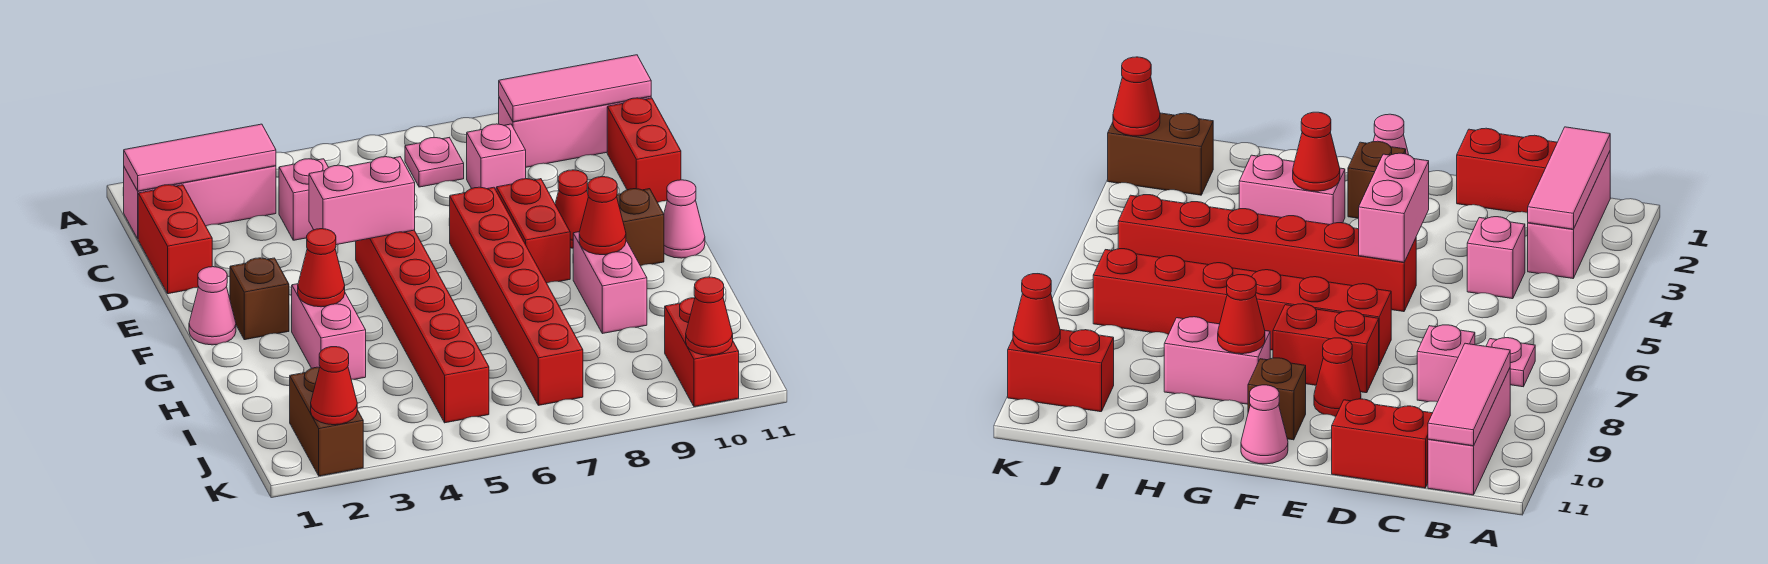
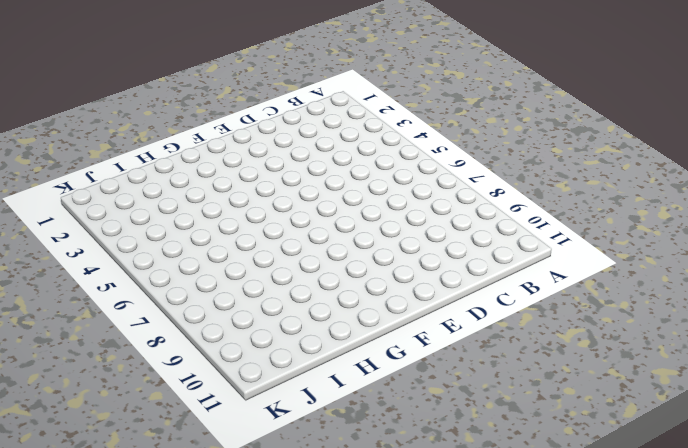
none -> pink brick B1:B3 level 1
none -> pink plate B7 level 1
none -> pink brick B9:B11 level 1

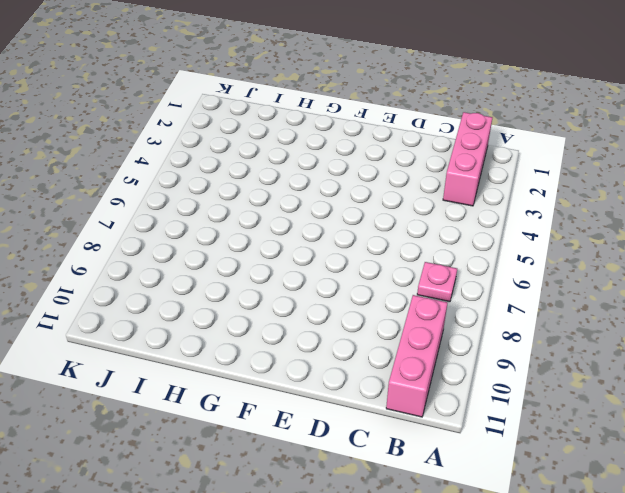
none -> red brick C1:D1 level 1
none -> pink brick C4 level 1
none -> pink brick C8 level 1

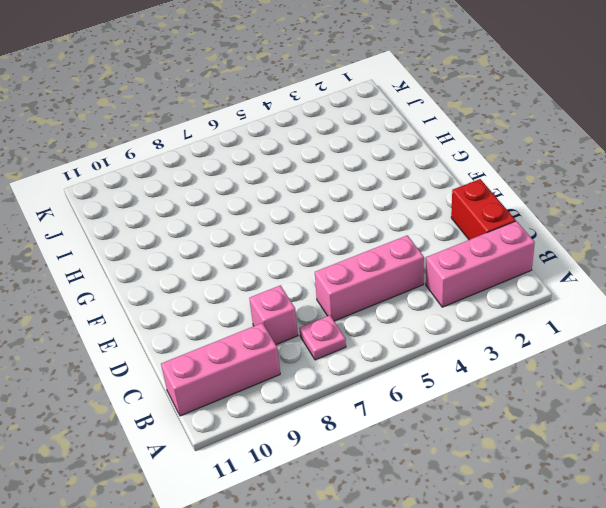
pink brick C4:C6 level 1 -> pink brick C4 level 1
none -> red brick C11:D11 level 1
none -> red brick E5:J5 level 1
none -> red brick E7:J7 level 1

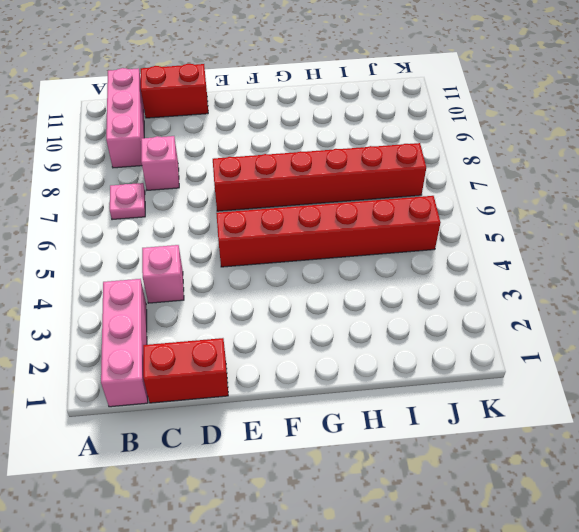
none -> red brick E8:F8 level 1
none -> red cone E9 level 1
none -> pink cone F1 level 1

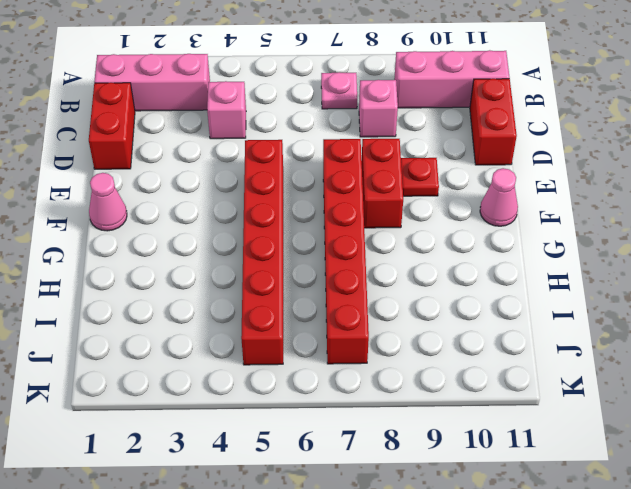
red plate E9 level 1 -> red cone E9 level 1
none -> brown brick F2 level 1
none -> brown brick F10 level 1
none -> pink brick G3:H3 level 1

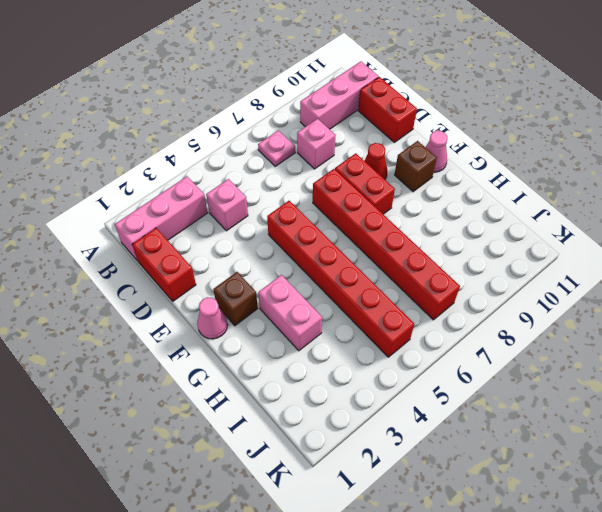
none -> pink brick G9:H9 level 1
none -> brown brick J2:K2 level 1
none -> red brick J10:K10 level 1

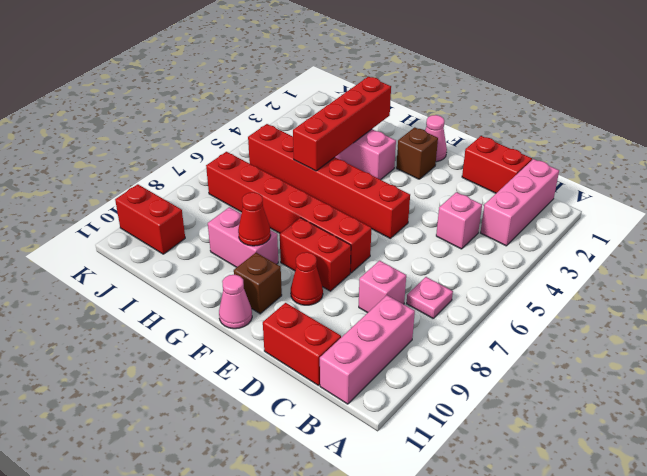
red brick H2:H5 level 2 -> none
none -> brown brick J2:K2 level 1
none -> pink tile B1:B3 level 2
none -> pink tile B9:B11 level 2

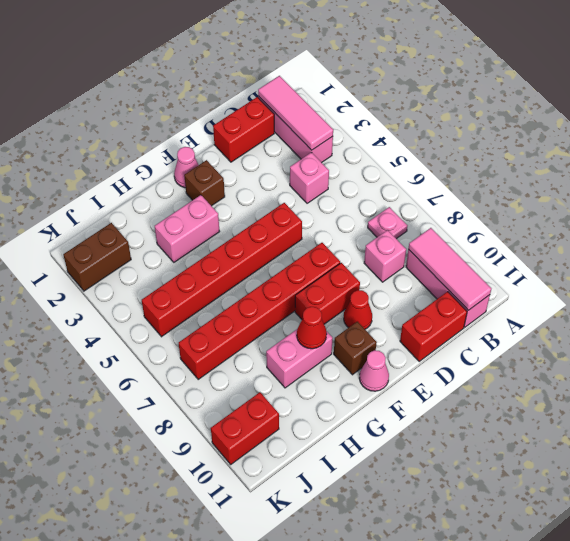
none -> pink brick E4:E5 level 2
none -> red cone G3 level 2
none -> red cone K2 level 2

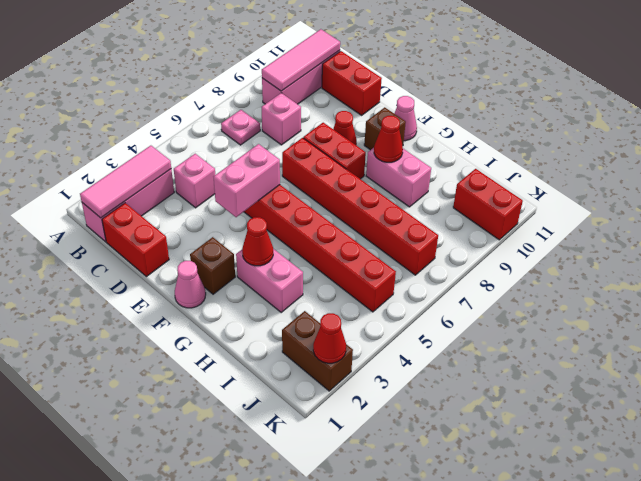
none -> red cone K10 level 2

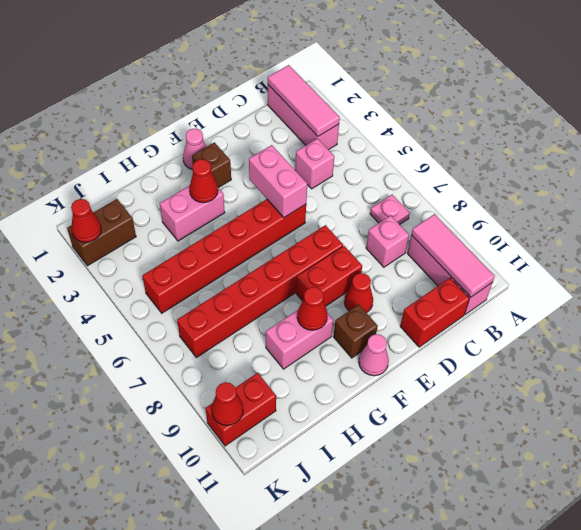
none -> red brick C1:D1 level 1

